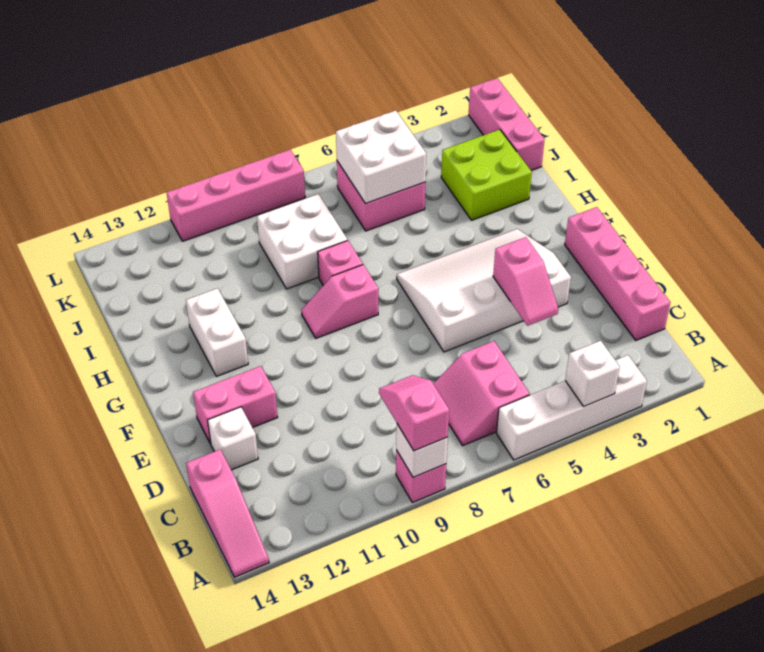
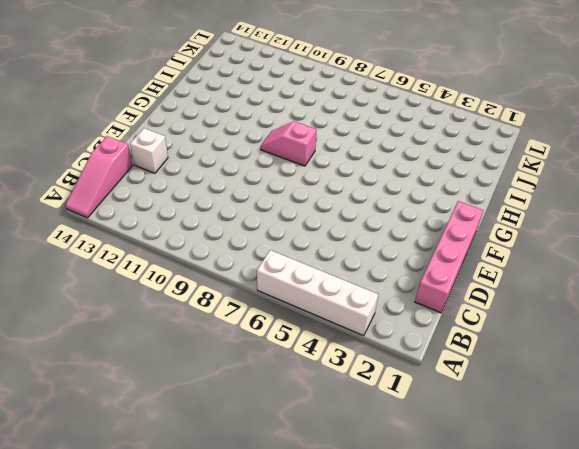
none -> pink brick A9 level 1
none -> pink slope B6:C7 level 1 top 6
none -> white slope E3:G6 level 1 top E

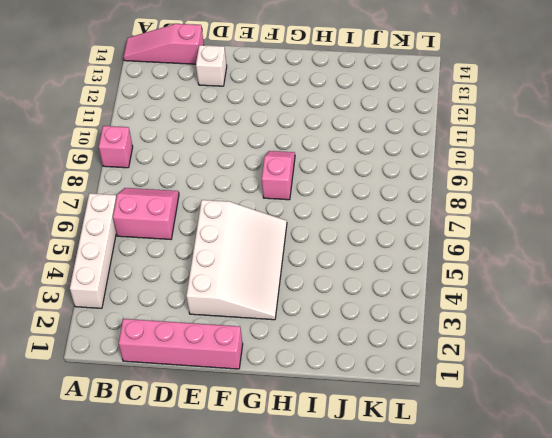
none -> pink brick E12:E13 level 1
none -> white brick G12:H12 level 1
none -> pink brick H8 level 1

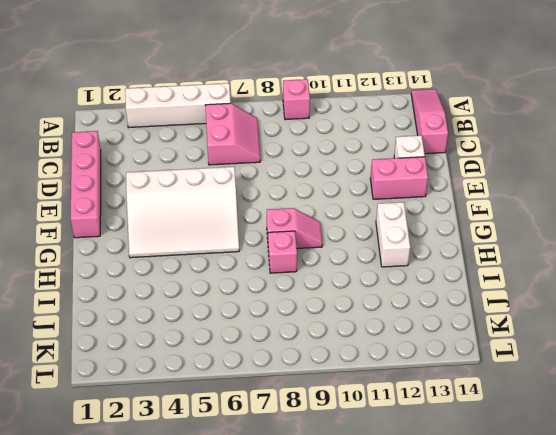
none -> lime brick I2:J3 level 1
none -> white brick I8:J9 level 1
none -> pink brick J1:L1 level 1

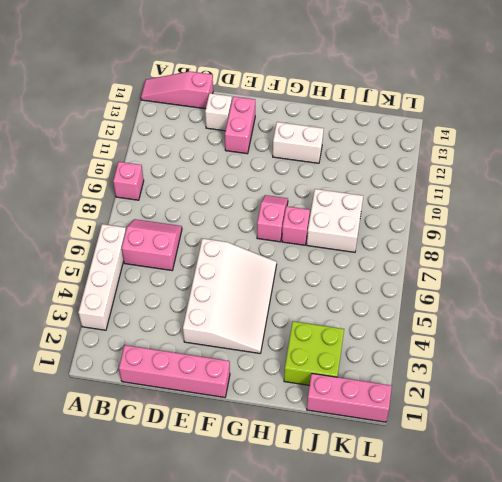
none -> pink brick J5:K6 level 1
none -> pink brick L8:L11 level 1
none -> white brick A4 level 2

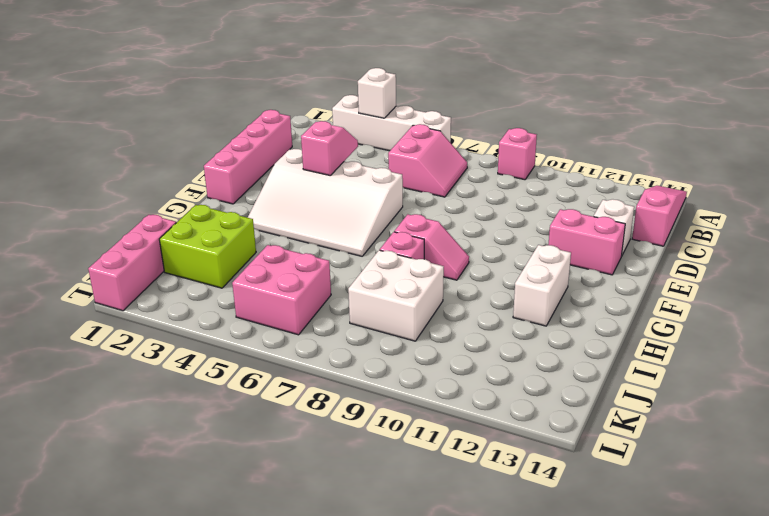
none -> pink brick L8:L11 level 1
none -> white brick A9 level 2
none -> white brick J5:K6 level 2

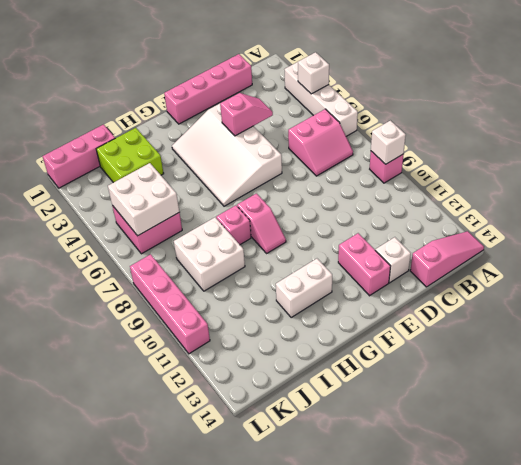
none -> pink slope A9:B9 level 3 top A

